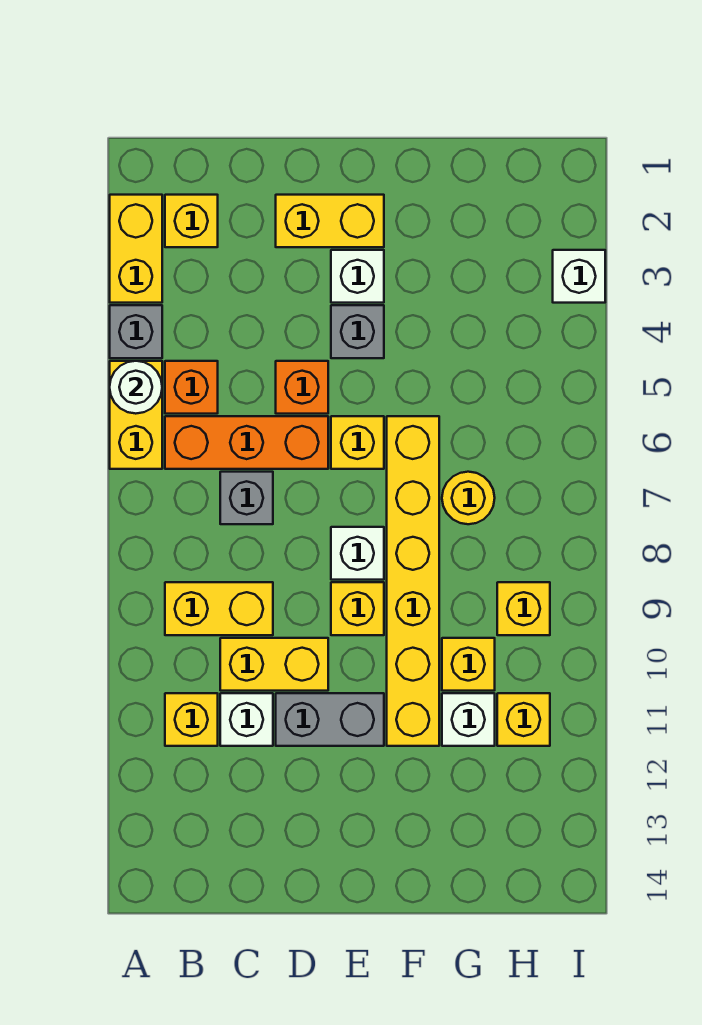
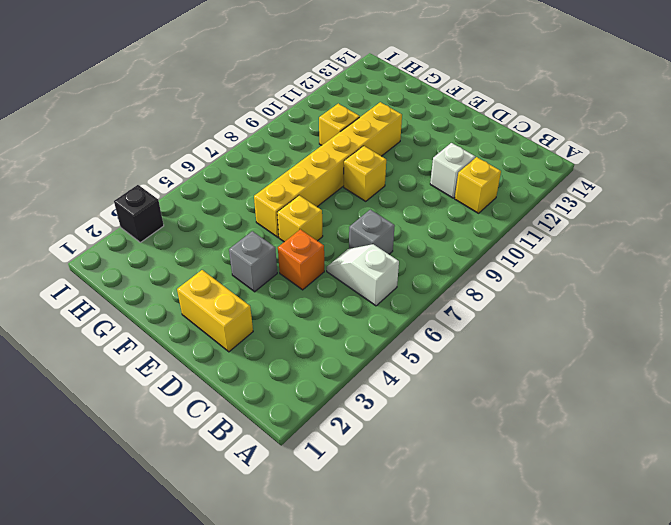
white slope B6:C6 level 1 top B -> orange brick B6:D6 level 1
black brick I3 level 1 -> white brick I3 level 1
none -> yellow brick A2:A3 level 1
none -> grey brick A4 level 1
none -> yellow brick A5:A6 level 1

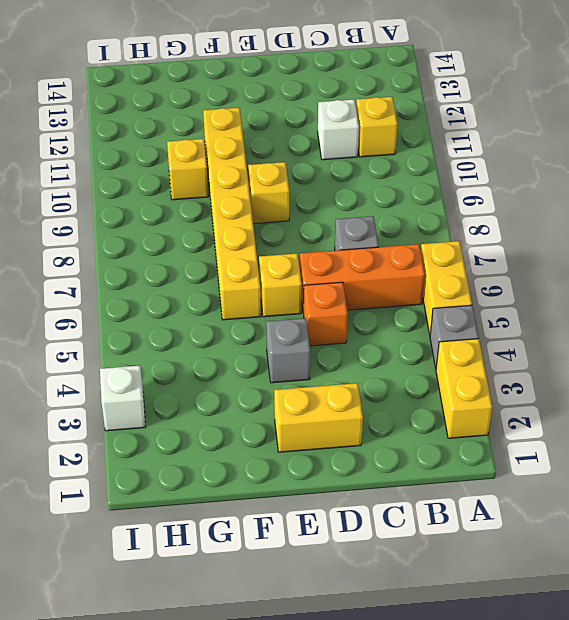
none -> yellow brick B2 level 1
none -> orange brick B5 level 1
none -> yellow brick B9:C9 level 1

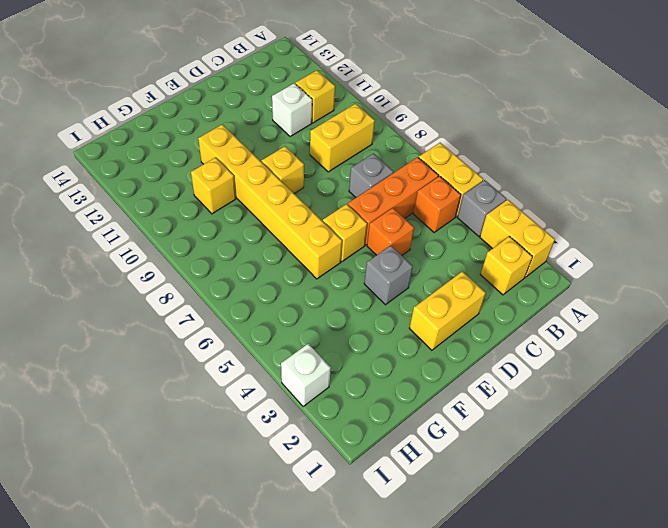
none -> yellow brick C10:D10 level 1
none -> grey brick D11:E11 level 1
none -> white brick E3 level 1

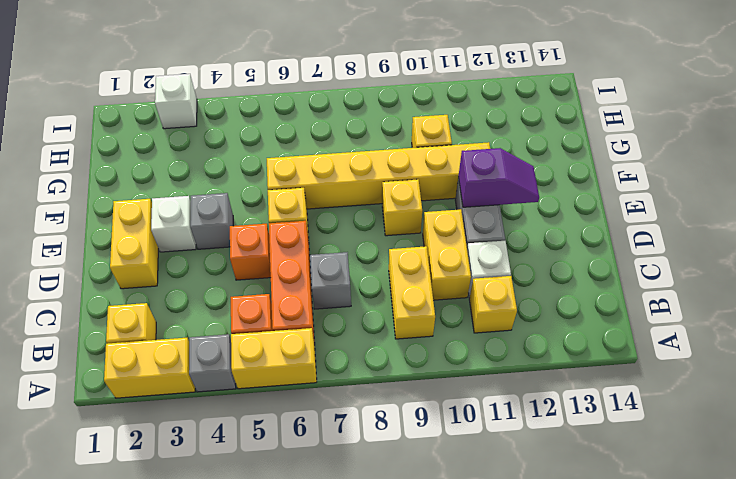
purple slope E11:E12 level 2 top 11 -> none
none -> white brick E8 level 1
none -> yellow round brick G7 level 1
none -> white brick G11 level 1

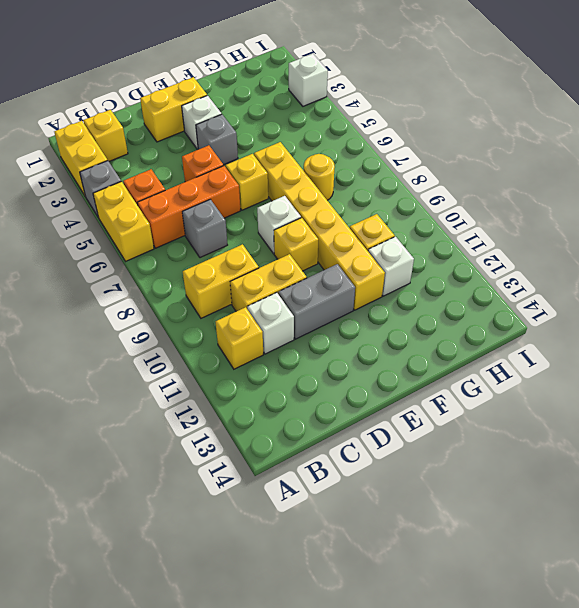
none -> yellow brick H9 level 1
none -> yellow brick H11 level 1
none -> white round brick A5 level 2

